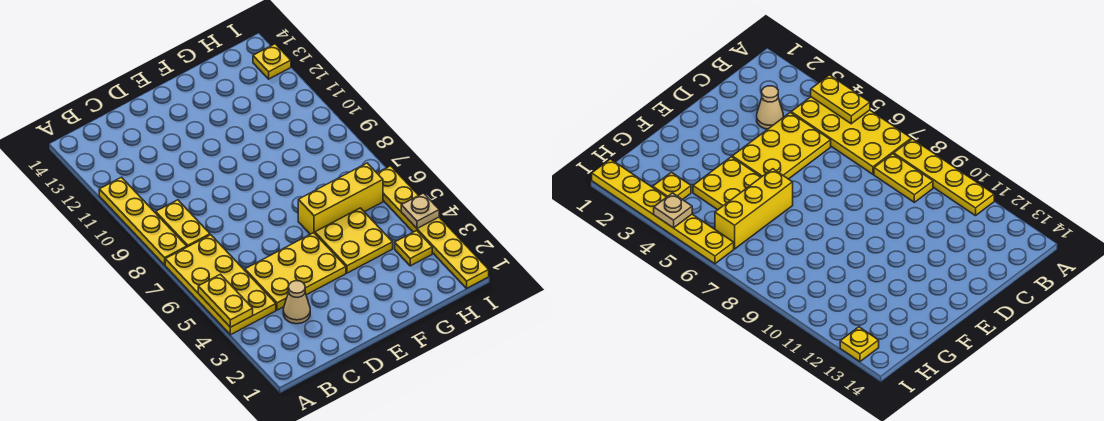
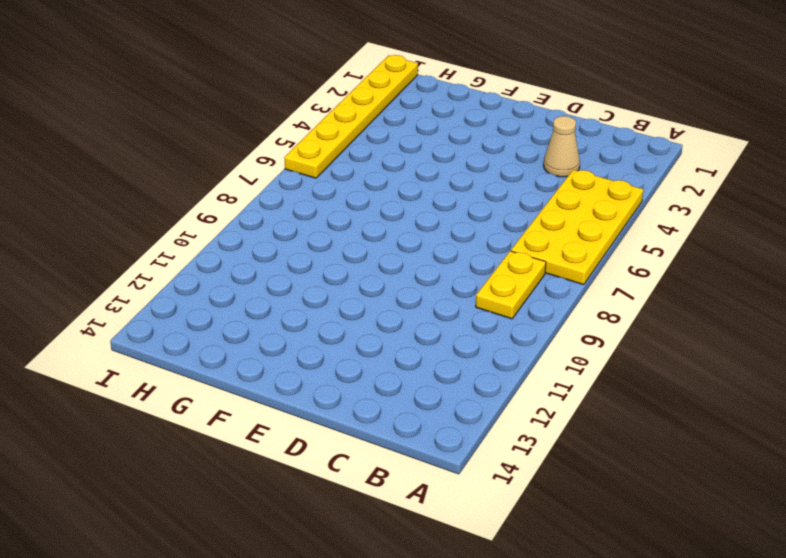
none -> yellow plate A8:A11 level 1
none -> yellow plate C4:E5 level 1
none -> yellow plate F4:G5 level 1

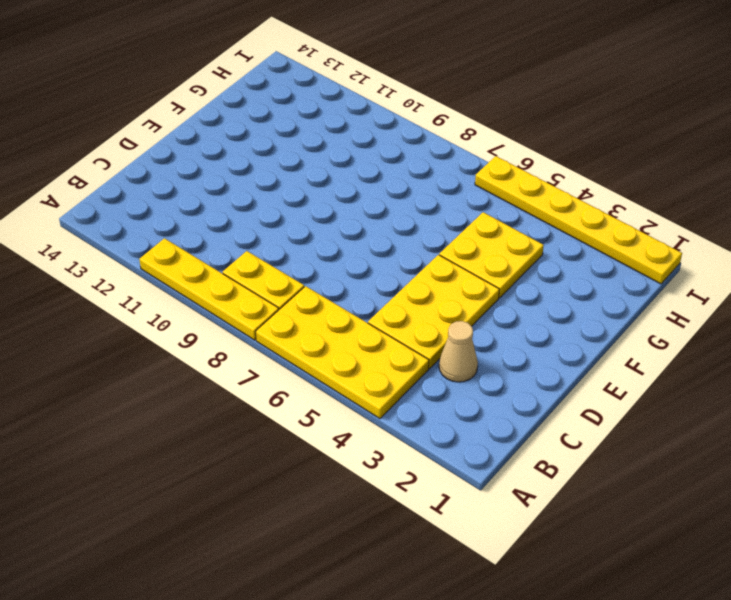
none -> yellow brick F6:H6 level 1
none -> yellow plate H3 level 1
none -> yellow plate I13 level 1

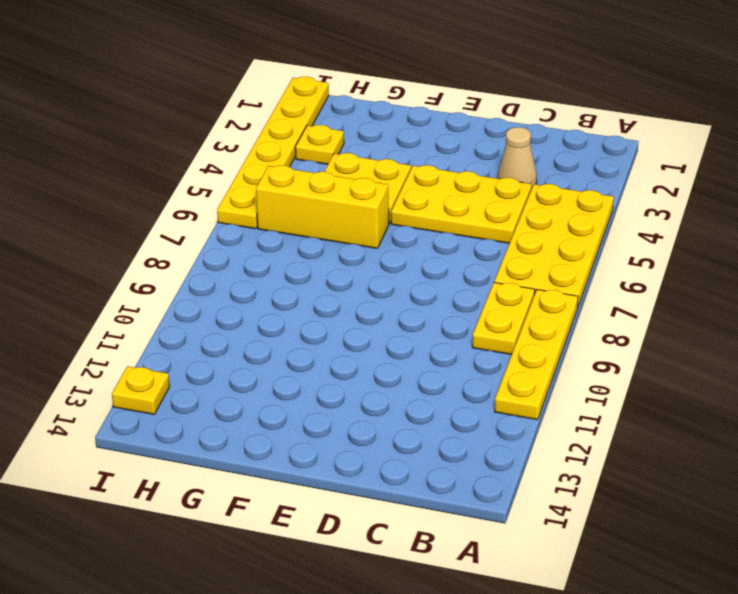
none -> yellow plate A4:A5 level 2
none -> tan plate I4 level 2

